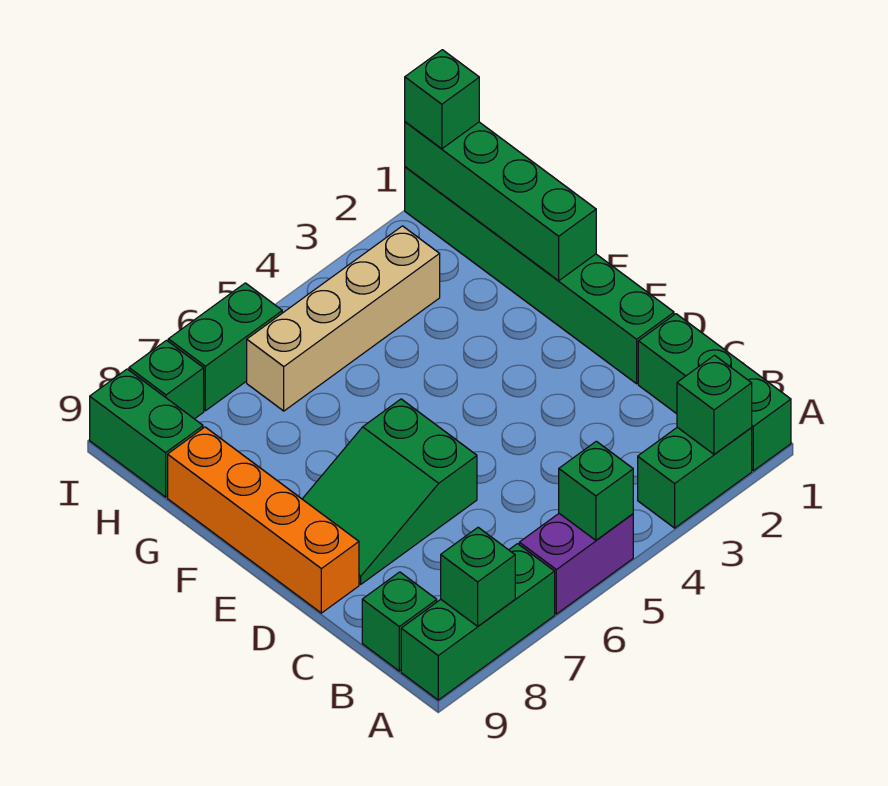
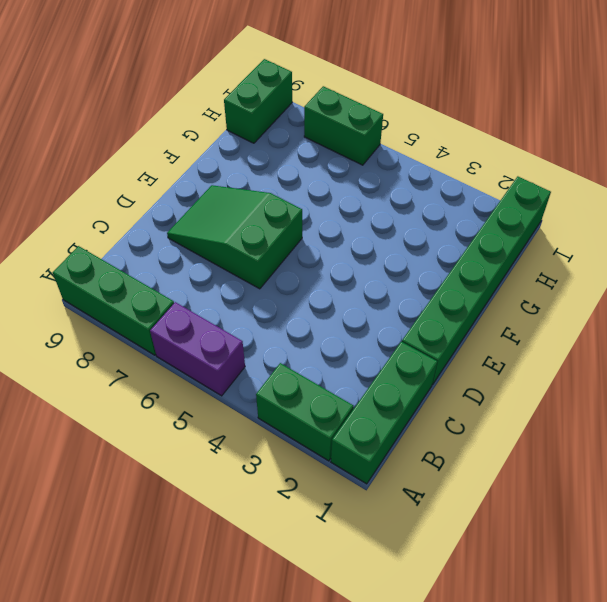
none -> green brick B9 level 1
none -> orange brick D9:G9 level 1
none -> tan brick H3:H6 level 1

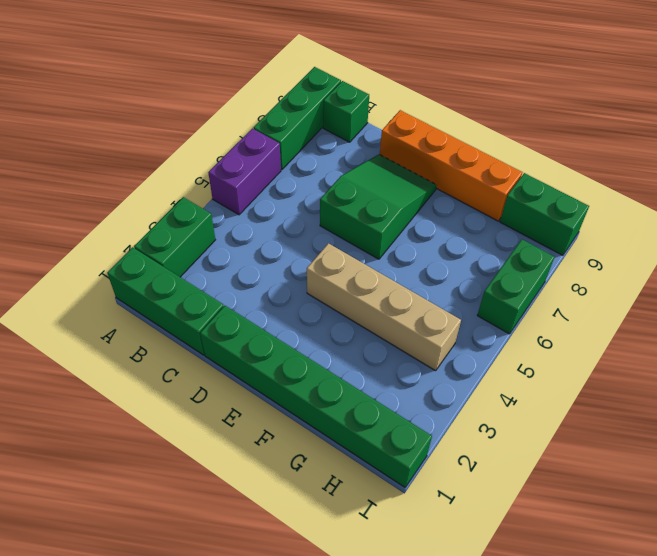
tan brick E4:H4 level 1 -> tan brick H3:H6 level 1
none -> green brick I8 level 1
none -> green brick A2 level 2
none -> green brick A5 level 2

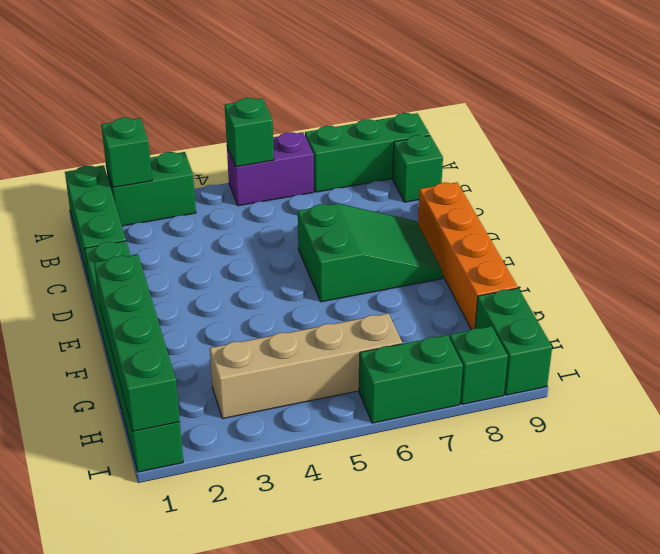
none -> green brick A8 level 2
none -> green brick I1 level 3

